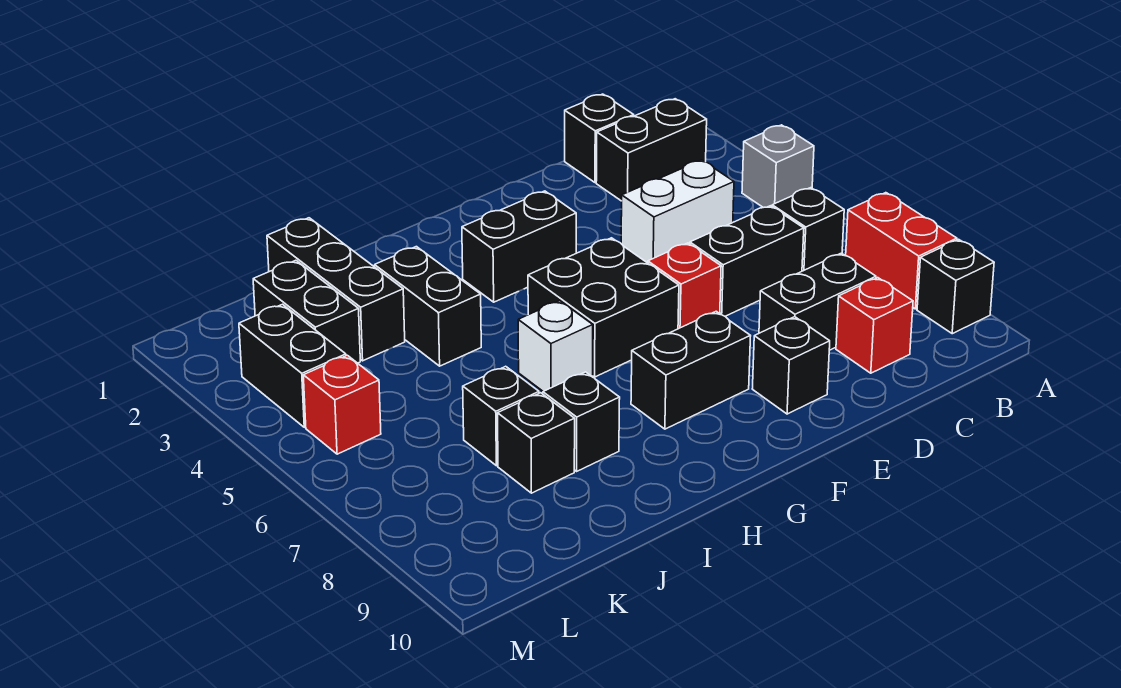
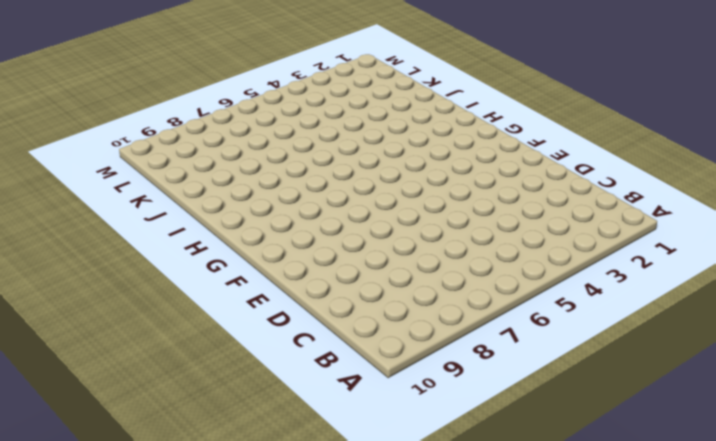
none -> grey brick A4 level 1
none -> red brick A7:A8 level 1
none -> black brick A9 level 1

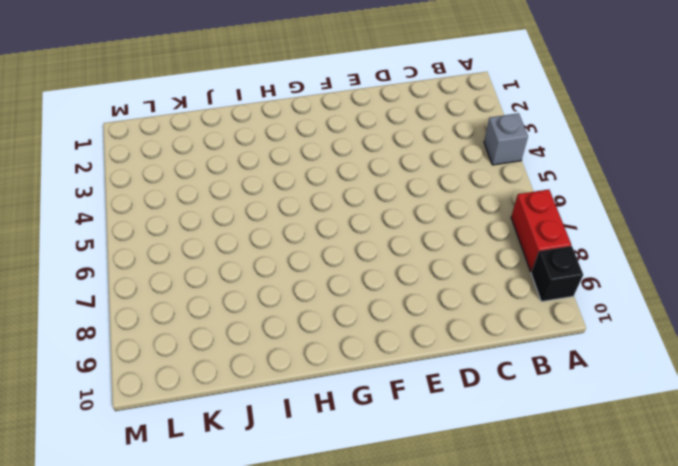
none -> black brick B2:C2 level 1
none -> black brick B6 level 1
none -> black brick C1 level 1

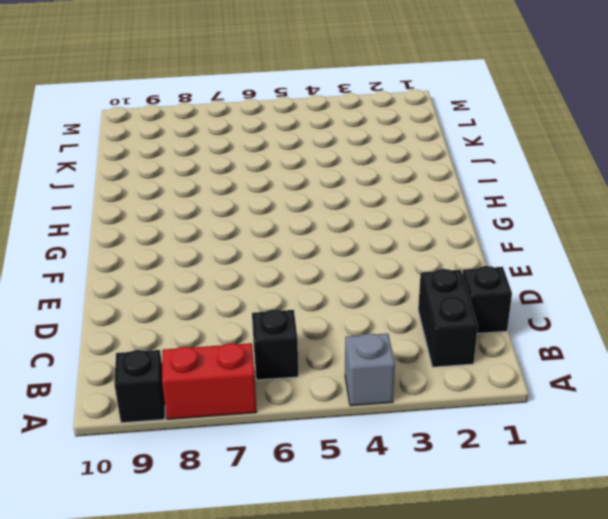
none -> white brick C4:D4 level 1
none -> black brick C6:D6 level 1
none -> black brick C8:D8 level 1

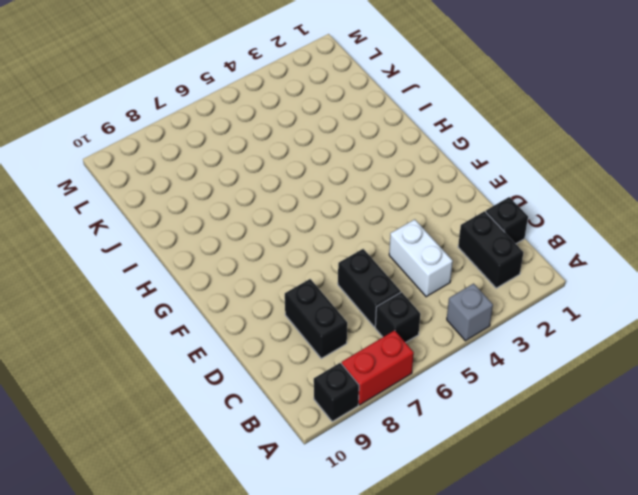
none -> red brick C9 level 1
none -> red brick E6 level 1
none -> black brick E9 level 1

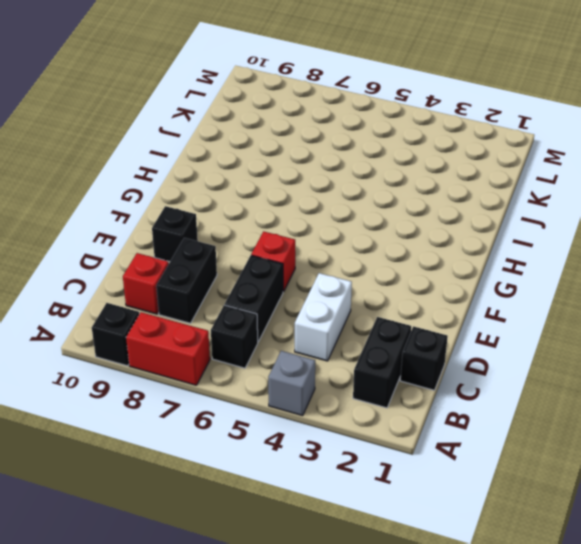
none -> black brick F3:G3 level 1
none -> black brick F5:G6 level 1
none -> black brick F8:G8 level 1

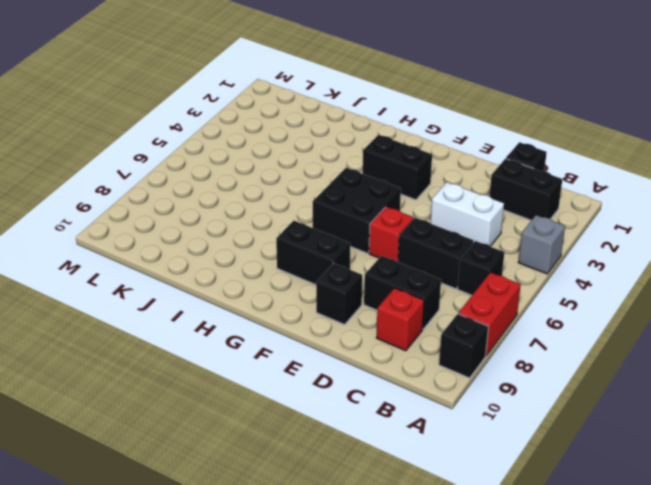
none -> white brick H6 level 1
none -> black brick I3:I4 level 1
none -> black brick I8 level 1

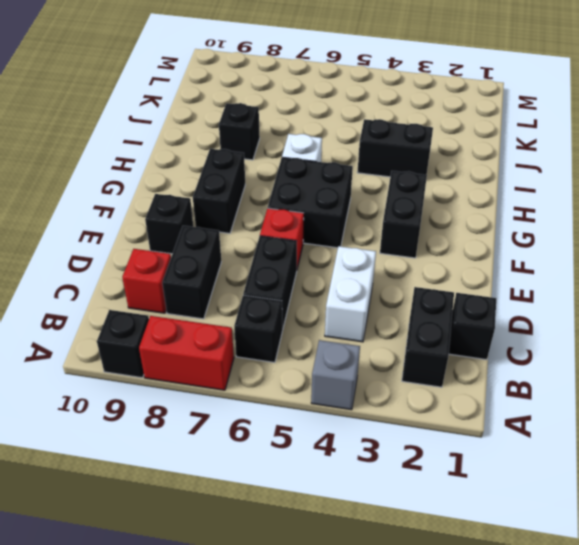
none -> black brick J1:J3 level 1
none -> black brick J7 level 1
none -> black brick J8 level 1

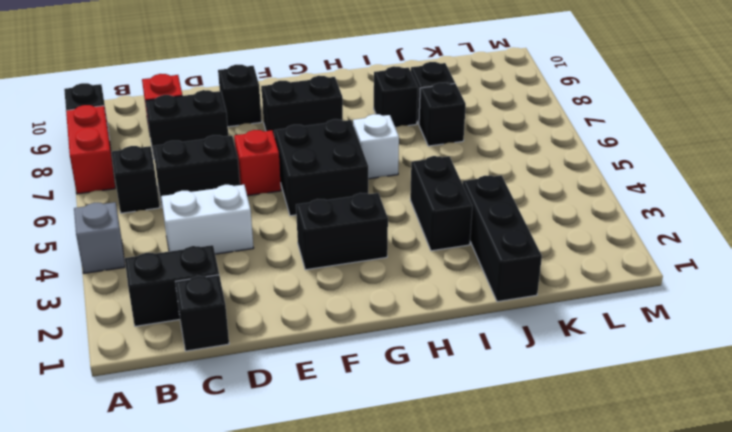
none -> black brick K2:K3 level 1
none -> black brick L3:L4 level 1
none -> red brick L5 level 1

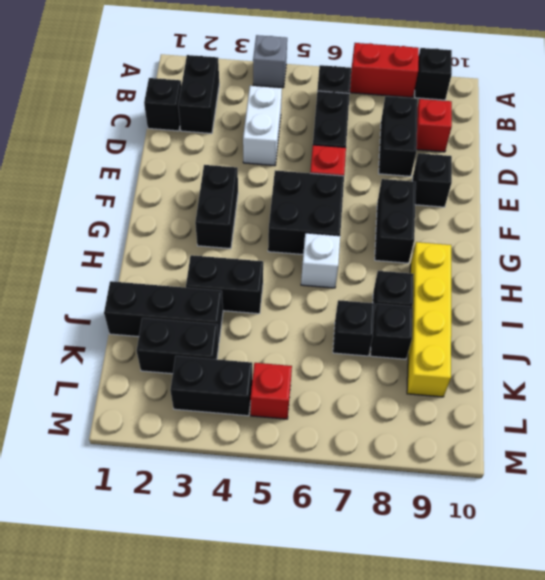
yellow brick H9:K9 level 1 -> none

